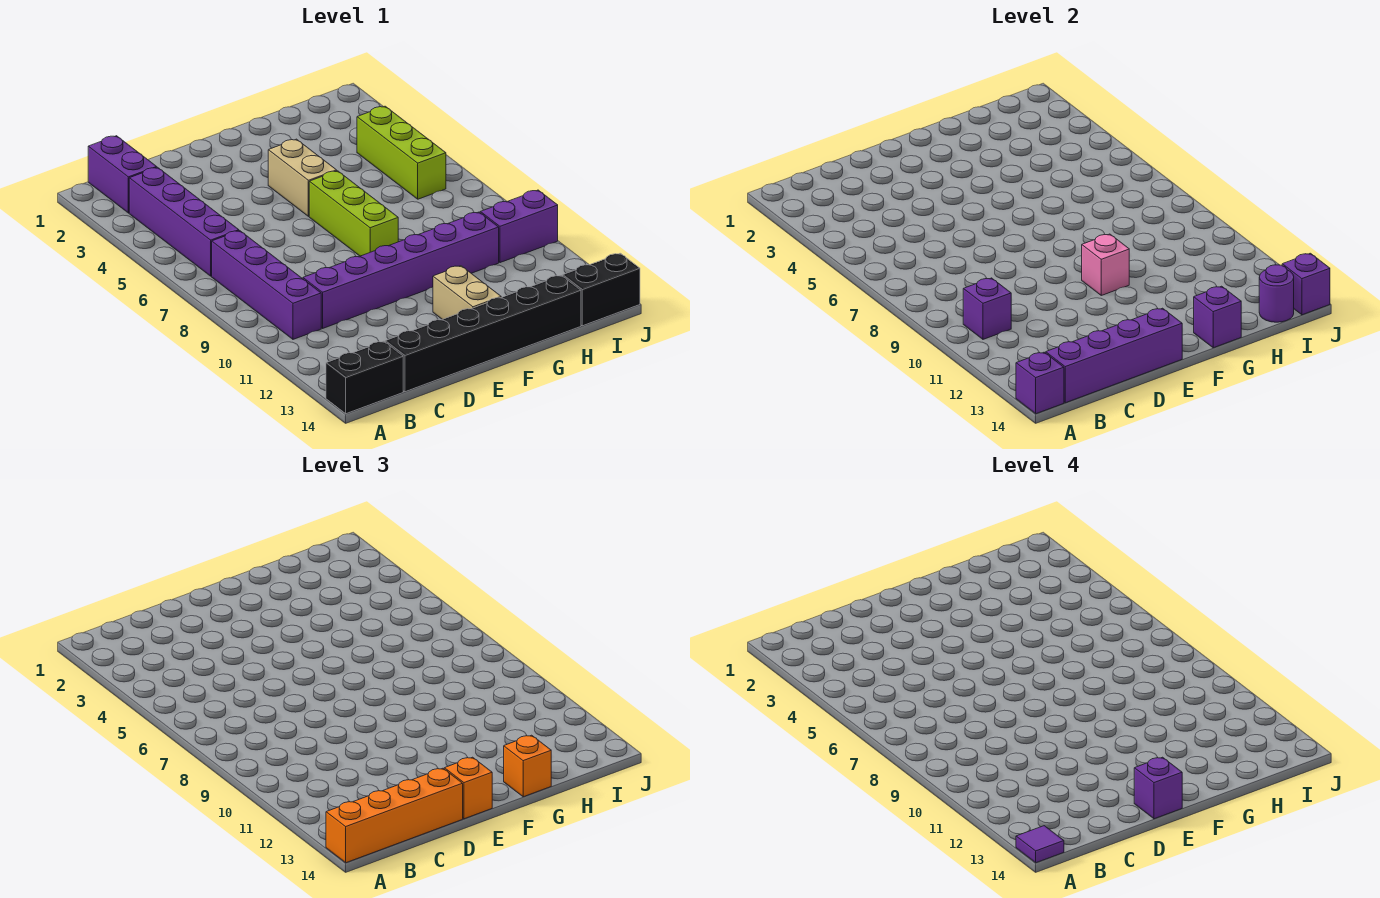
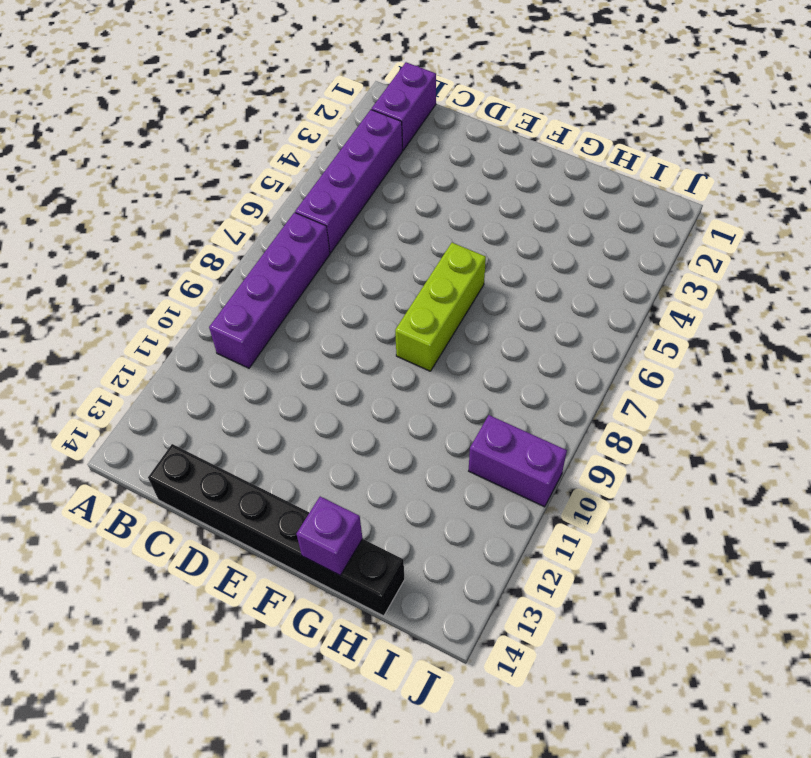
none -> black brick A14:B14 level 1
none -> purple brick C10:H10 level 1
none -> tan brick F4:F5 level 1

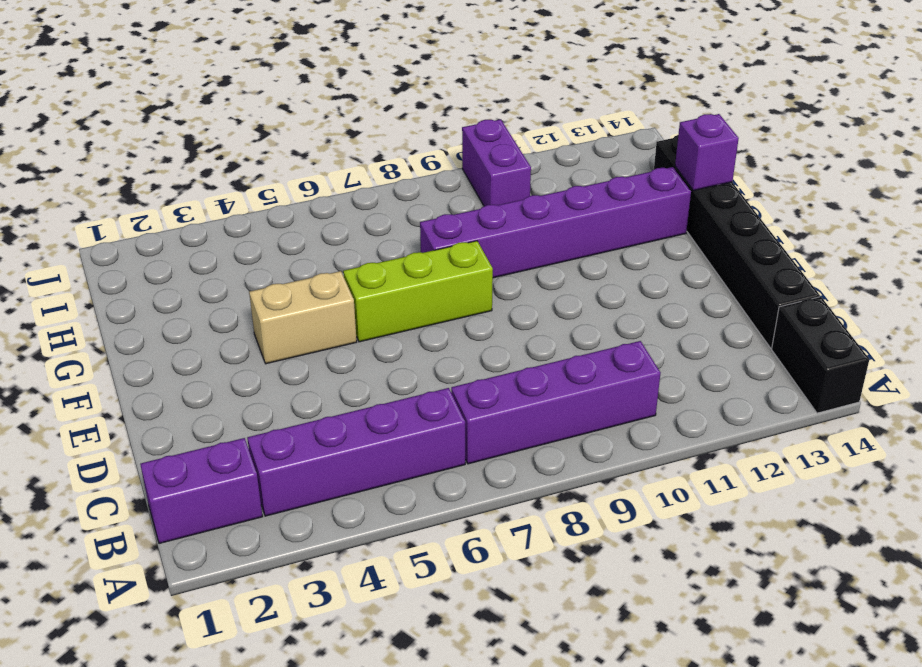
purple brick G8:G13 level 1 -> purple brick C10:H10 level 1
none -> tan brick F12:F13 level 1
none -> lime brick I4:I6 level 1
none -> black brick I14:J14 level 1

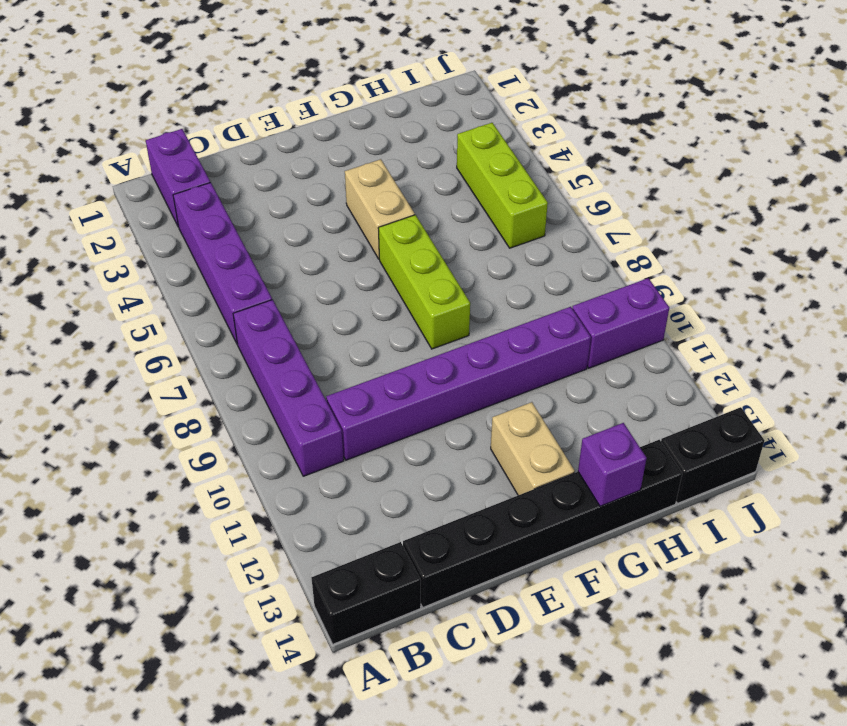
none -> purple brick A14 level 2
none -> purple brick B10 level 2
none -> purple brick B14:E14 level 2

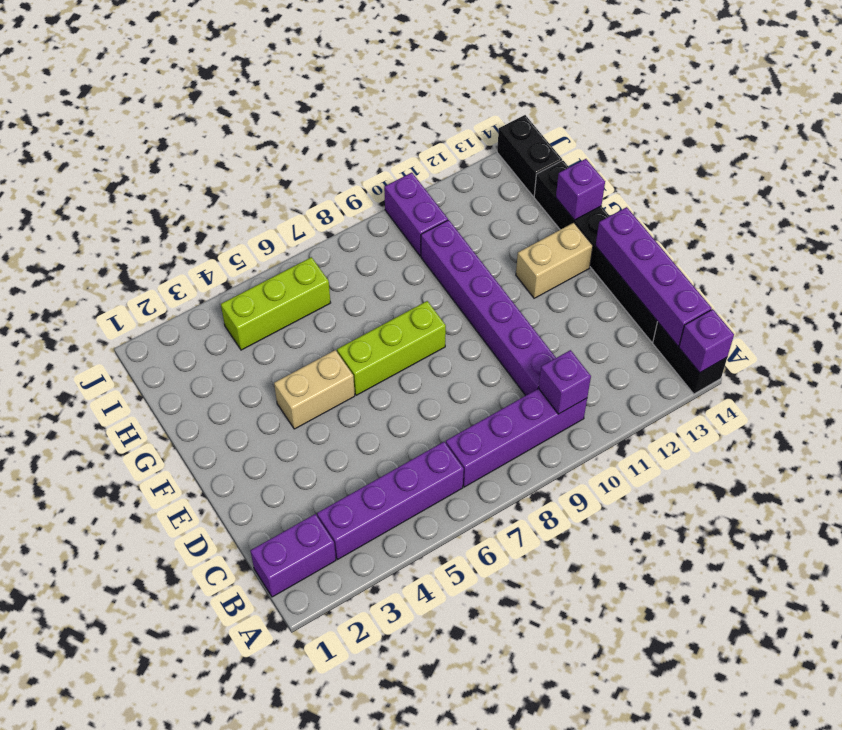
none -> pink brick F10 level 2
none -> purple round brick I14 level 2
none -> purple brick J14 level 2

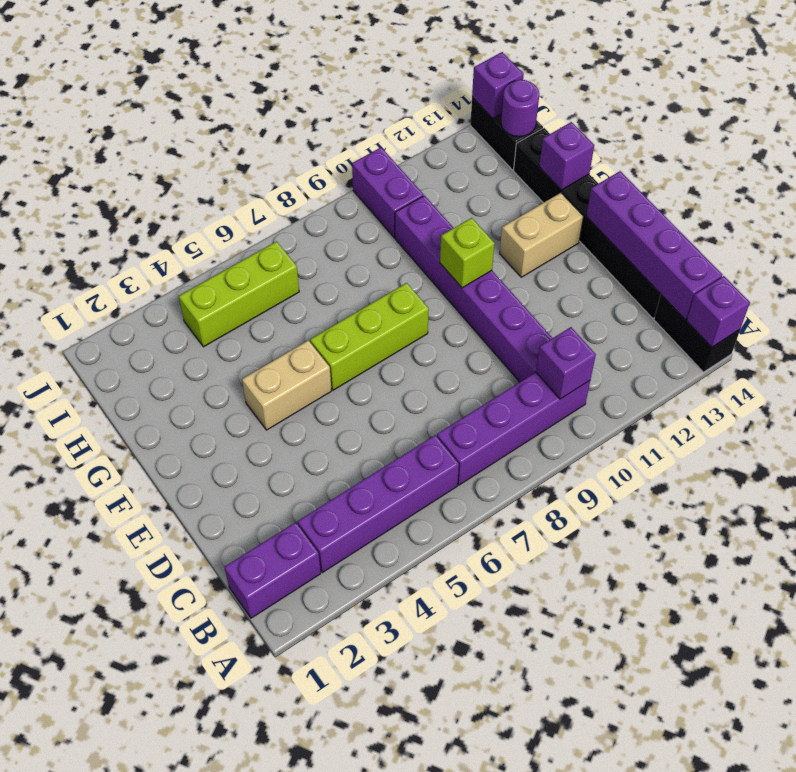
lime brick F10 level 2 -> pink brick F10 level 2
none -> orange brick A14:D14 level 3
none -> orange brick E14 level 3
none -> orange brick G14 level 3

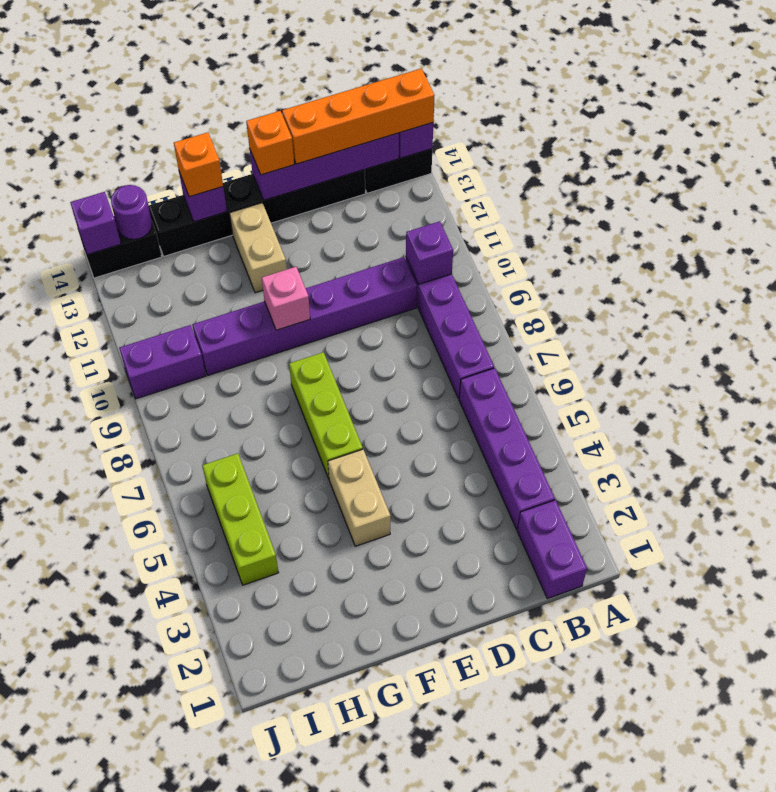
none -> purple tile A14 level 4
none -> purple brick E14 level 4

